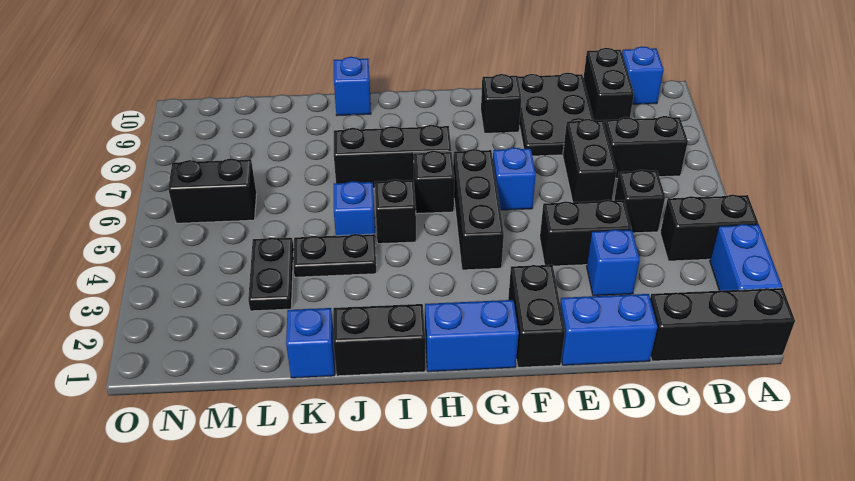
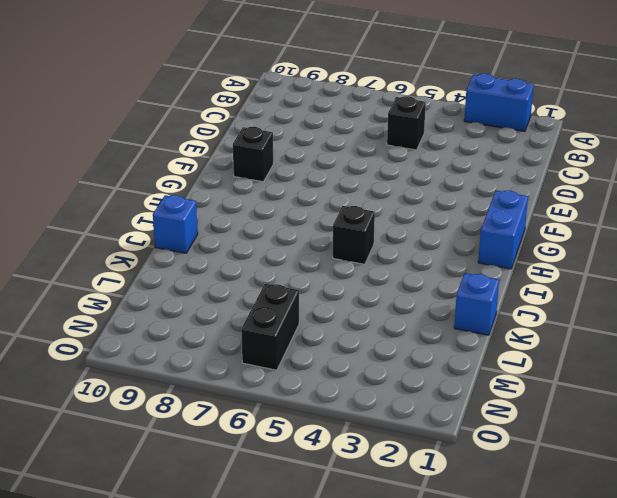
none -> black brick A1:C1 level 1
none -> black brick A4:B4 level 1
none -> black brick B7:C7 level 1

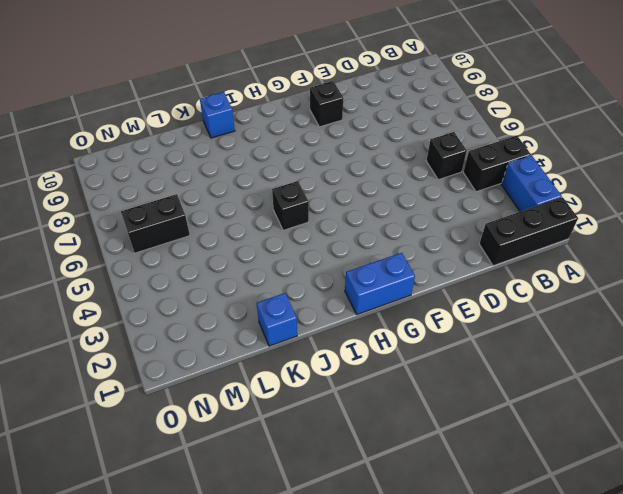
none -> black brick B7:C7 level 1
none -> blue brick B10 level 1
none -> black brick C9:C10 level 1

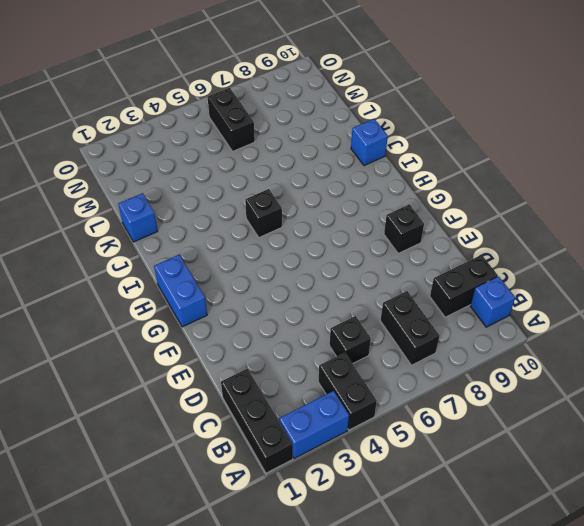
none -> blue brick D1:E1 level 1
none -> blue brick D3 level 1
none -> black brick D4:E4 level 1

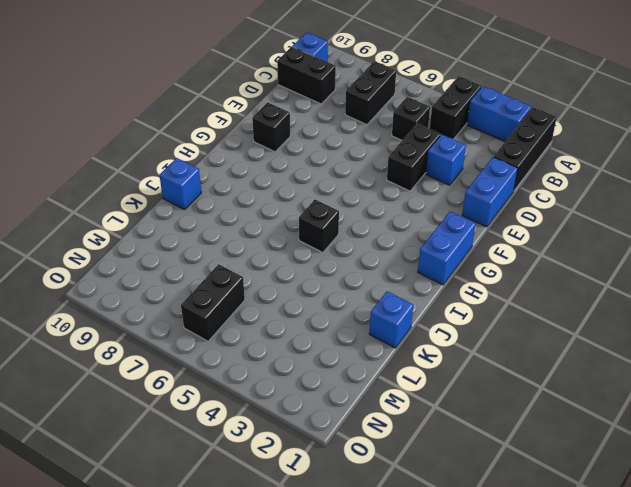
none -> black brick D6:D7 level 1
none -> black plate D8:E10 level 1
none -> black brick F1:F2 level 1

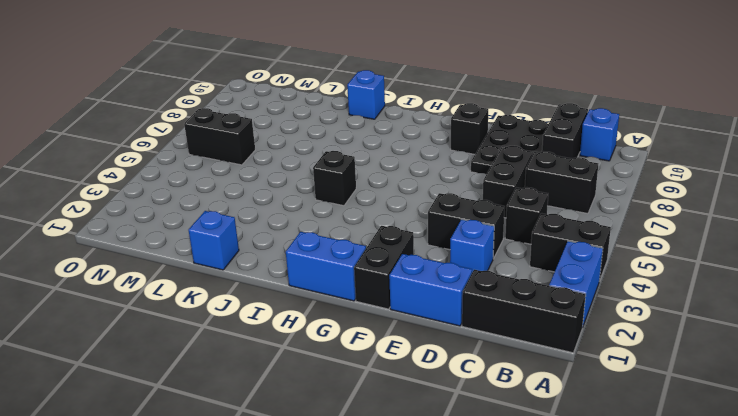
none -> blue brick F6 level 1
none -> black brick G4:G6 level 1
none -> black brick H6 level 1

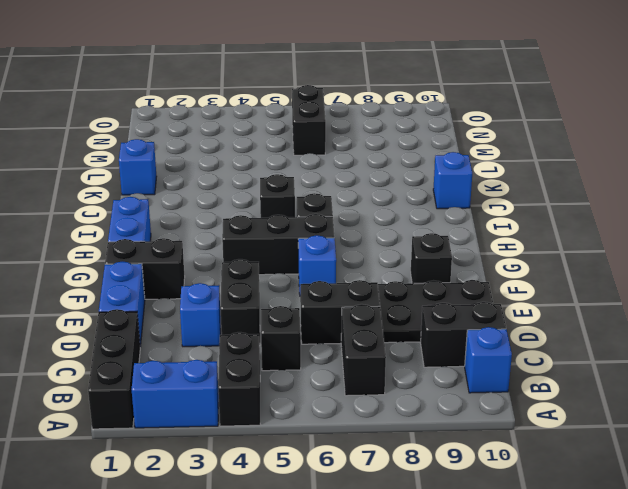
none -> black brick H7:J7 level 1
none -> black brick I1:J1 level 1
none -> black plate J4:K4 level 1

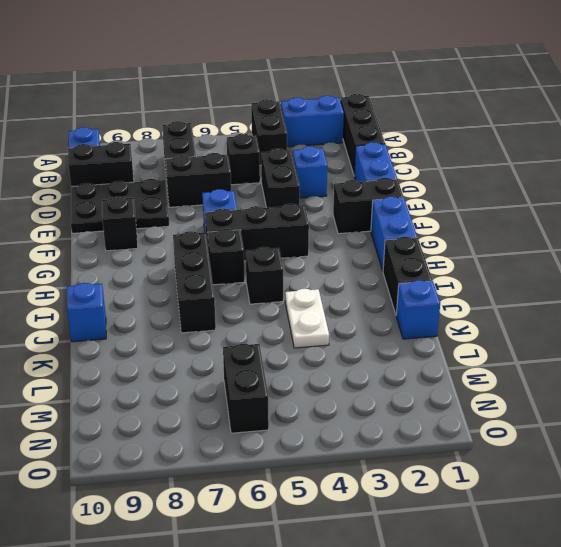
white plate J4:K4 level 1 -> black plate J4:K4 level 1
none -> blue brick J5 level 1
none -> black plate L3:L4 level 1

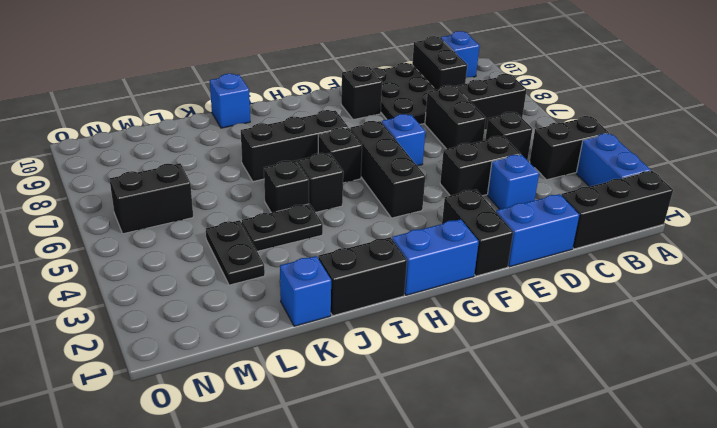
black brick J5 level 1 -> blue brick J5 level 1

